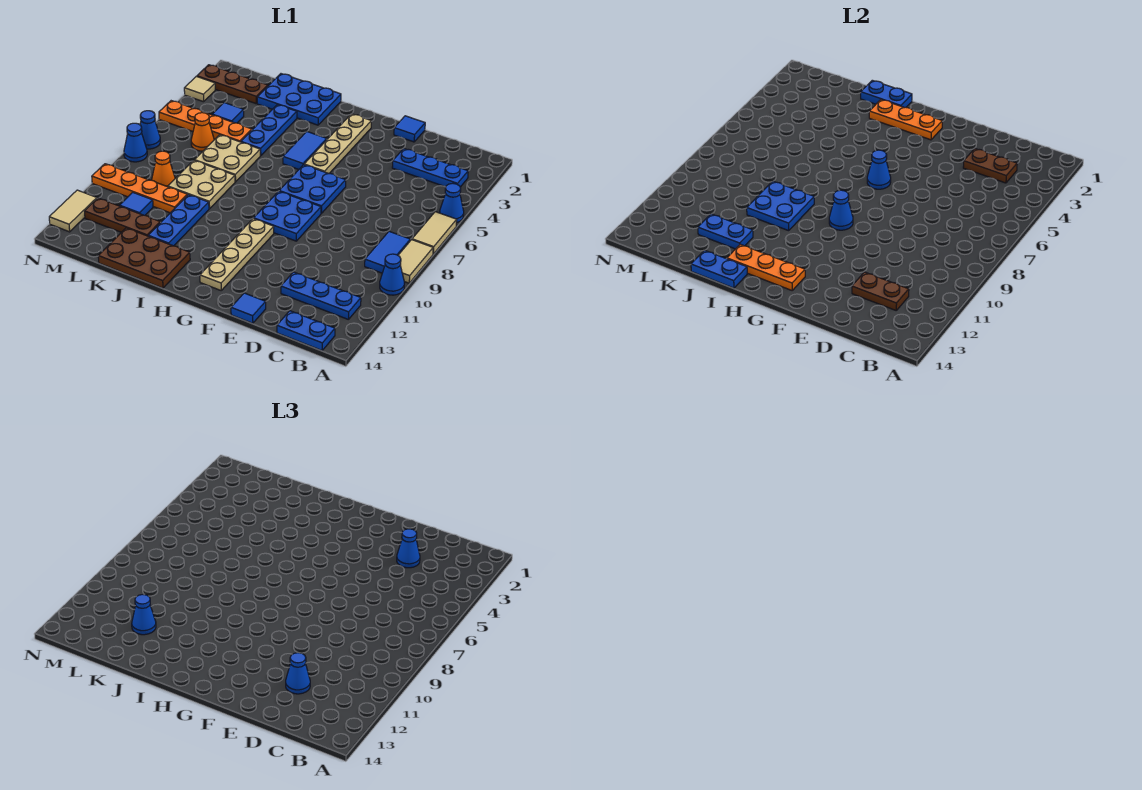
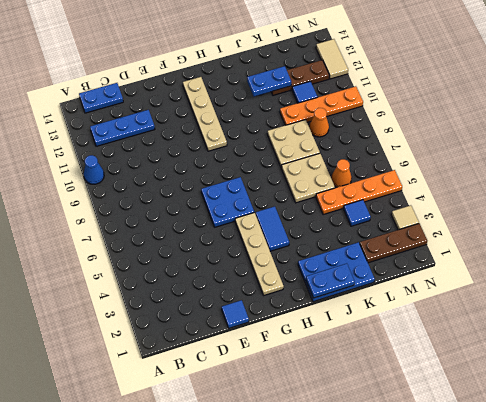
none -> blue cone A5 level 1
none -> tan tile A6:A7 level 1
none -> tan tile A8:A9 level 1
none -> blue plate B3:D3 level 1

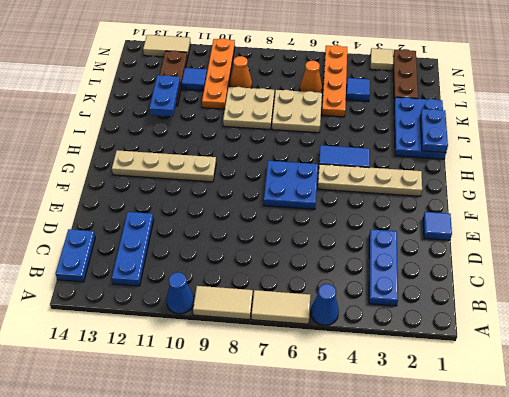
none -> blue tile B8:B9 level 1
none -> blue tile E14 level 1
none -> blue plate F8:G9 level 1
none -> brown plate I13:K14 level 1

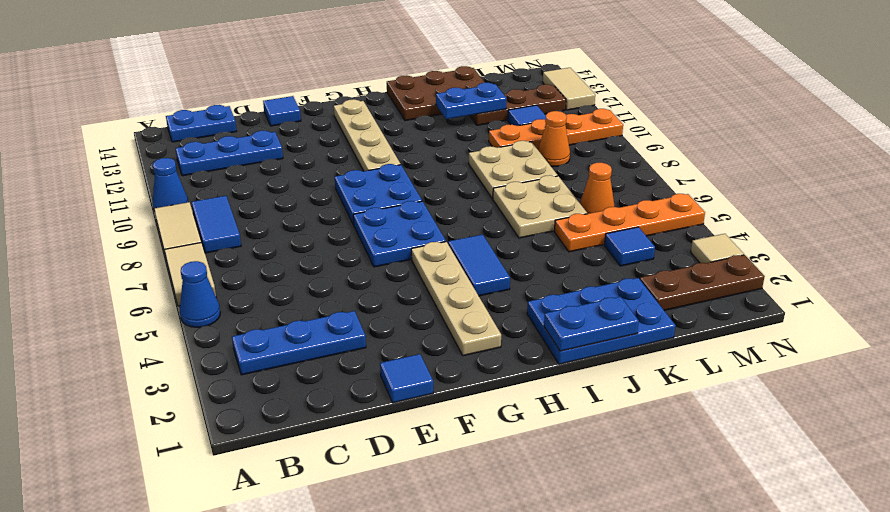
none -> blue plate J3:J5 level 1
none -> blue plate J10:J12 level 1
none -> blue cone N7 level 1
none -> blue cone N8 level 1

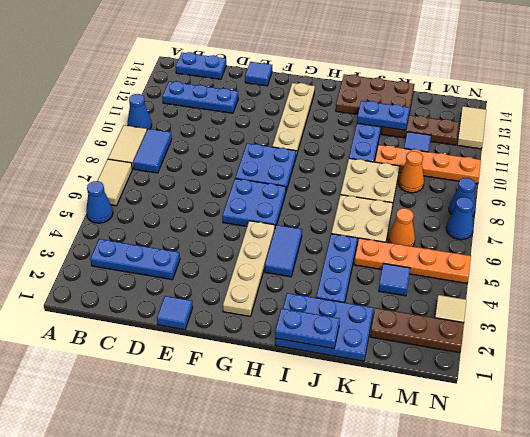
none -> brown plate C3:D3 level 2
none -> brown plate C12:D12 level 2
none -> orange plate G2:I2 level 2
none -> blue cone G6 level 2

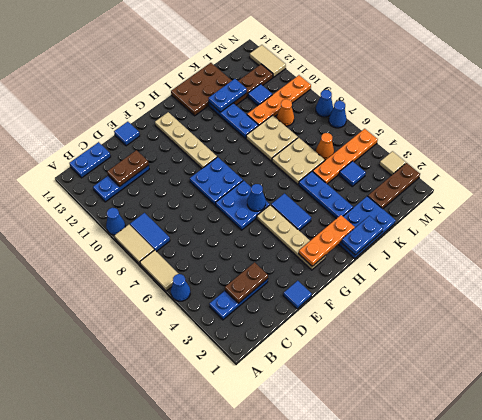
none -> blue cone G9 level 2
none -> orange plate G13:I13 level 2
none -> blue plate I9:J10 level 2
none -> blue plate I14:J14 level 2

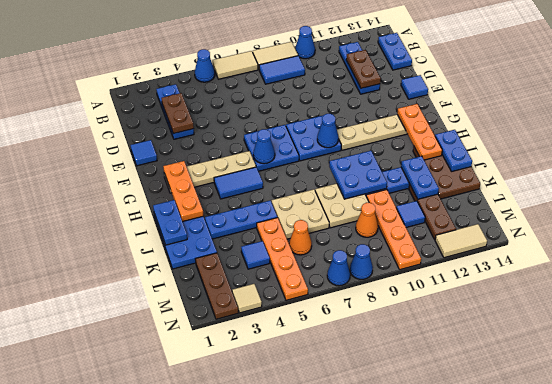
none -> blue cone D3 level 3
none -> blue cone D12 level 3
none -> blue cone K12 level 3

